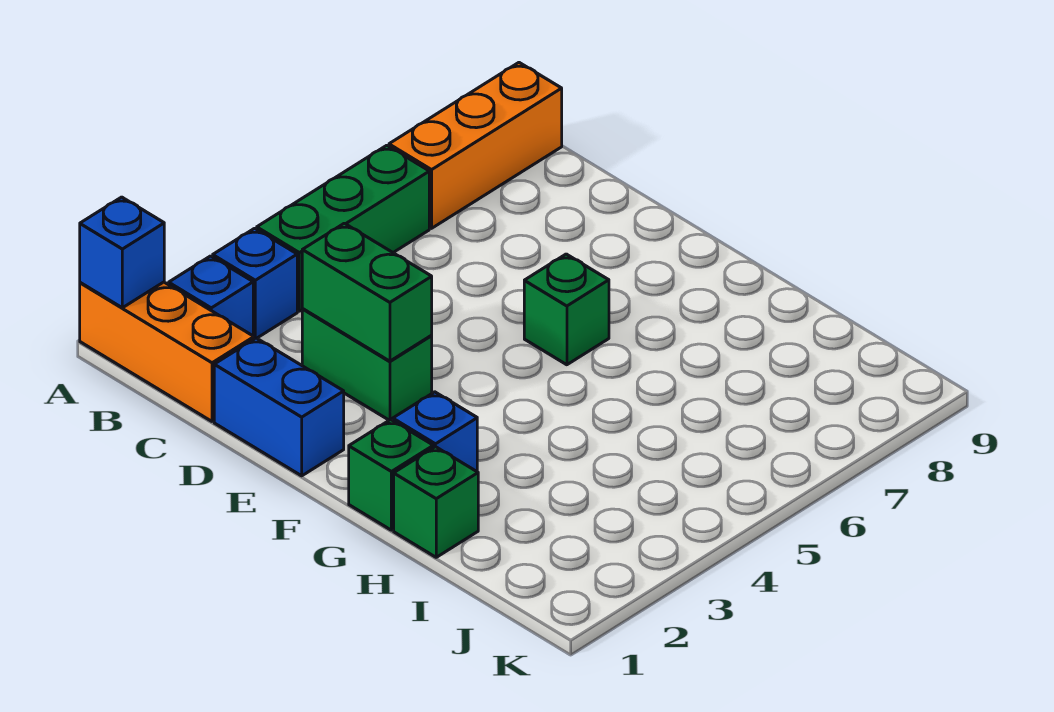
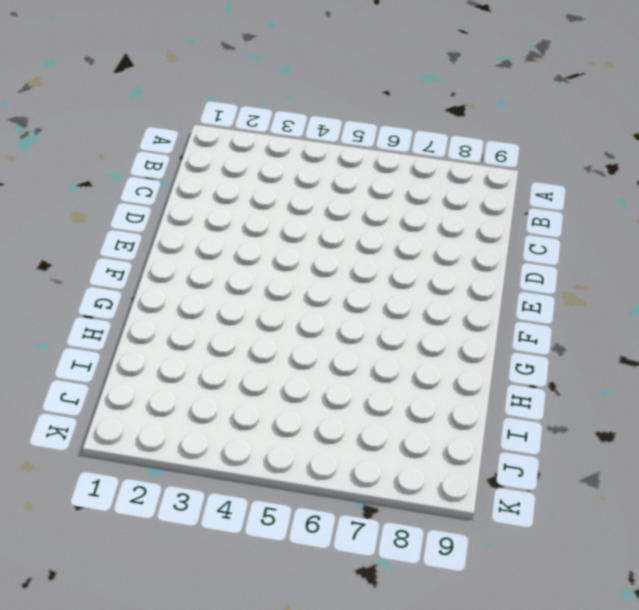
none -> orange brick A1:C1 level 1
none -> blue brick B2 level 1
none -> blue brick B3 level 1

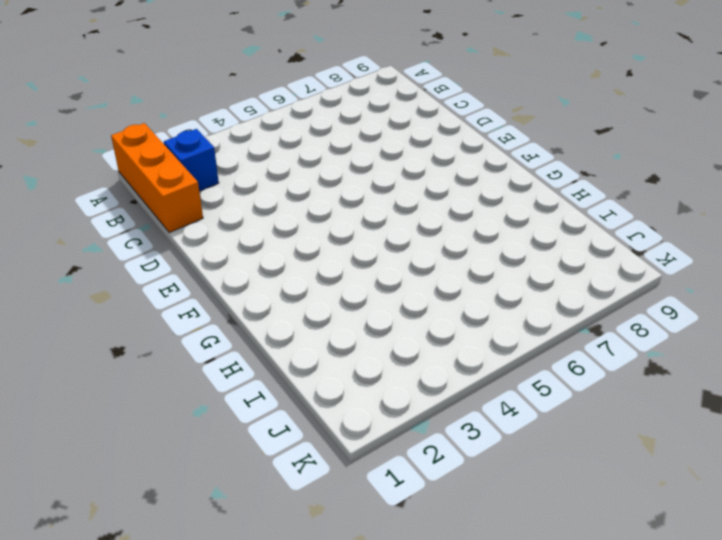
none -> blue brick B3 level 1
none -> green brick B4:B6 level 1
none -> orange brick B7:B9 level 1

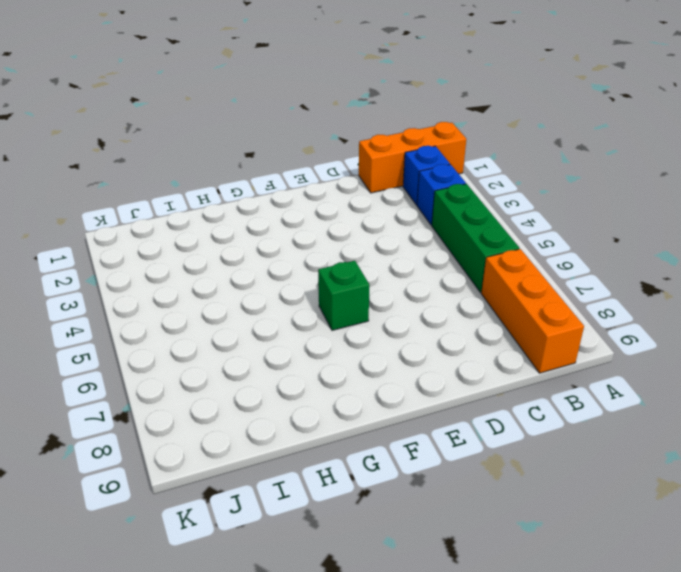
none -> blue brick D1:E1 level 1
none -> green brick D3:E3 level 1
none -> green brick G1 level 1

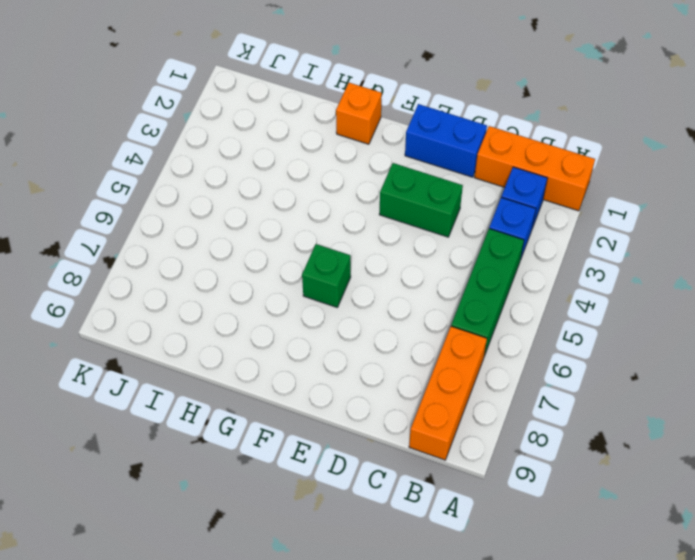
orange brick G1 level 1 -> green brick G1 level 1
none -> blue brick G2 level 1
none -> green brick H1 level 1
none -> blue brick A1 level 2

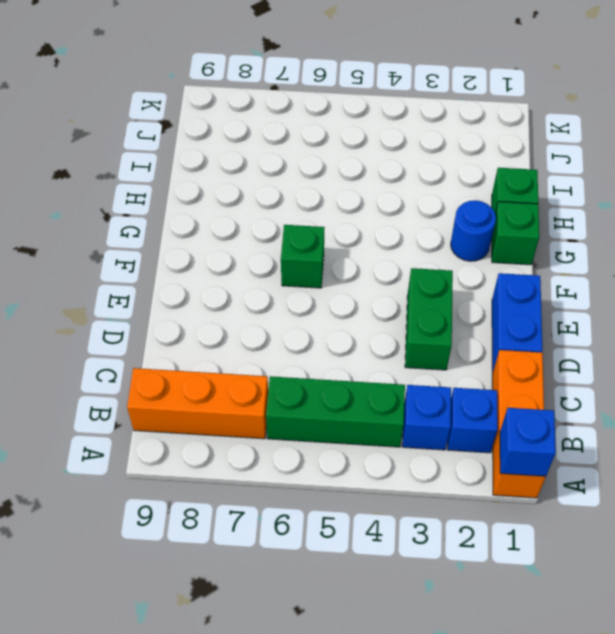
blue round brick G2 level 1 -> blue brick G2 level 1
none -> green brick D3:E3 level 2

